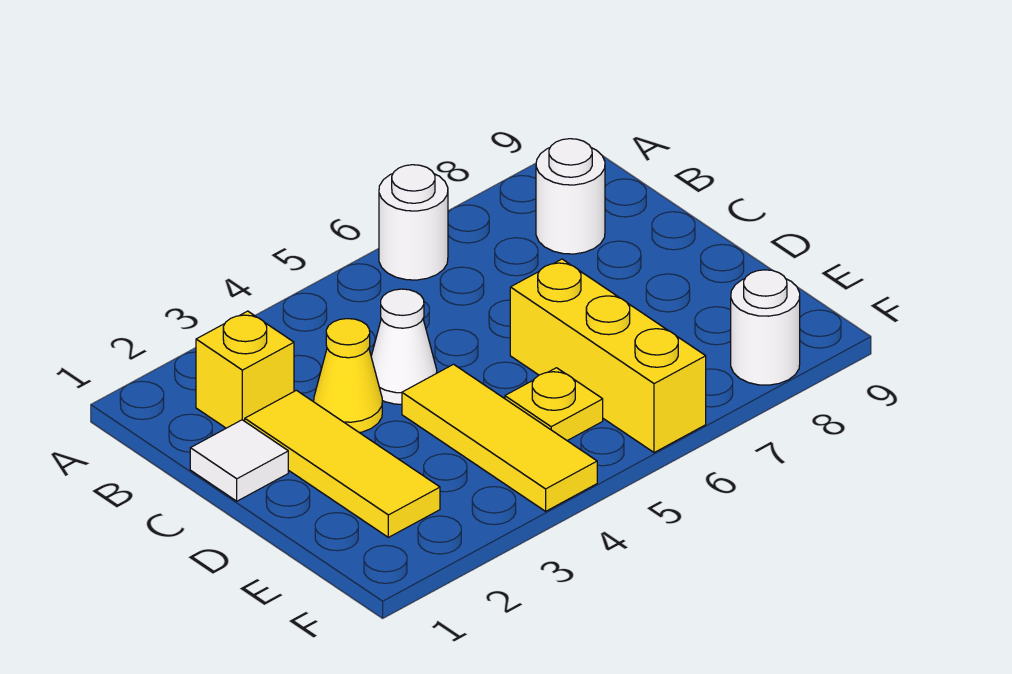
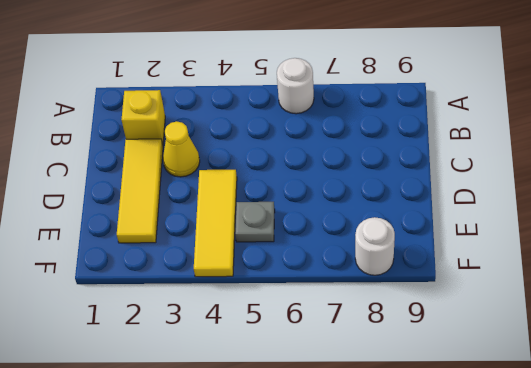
grey plate E5 level 1 -> yellow plate E5 level 1
none -> white round brick B8 level 1
none -> white tile C1 level 1

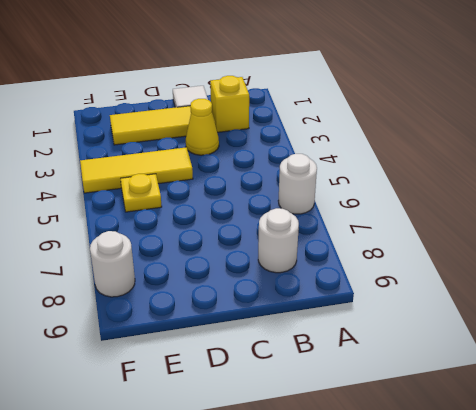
none -> white cone C4 level 1
none -> yellow brick D6:F6 level 1

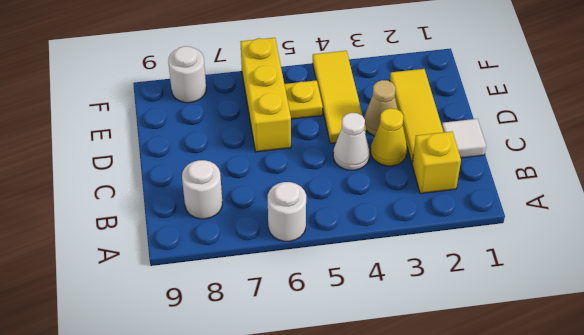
tan cone D3 level 1 -> none

